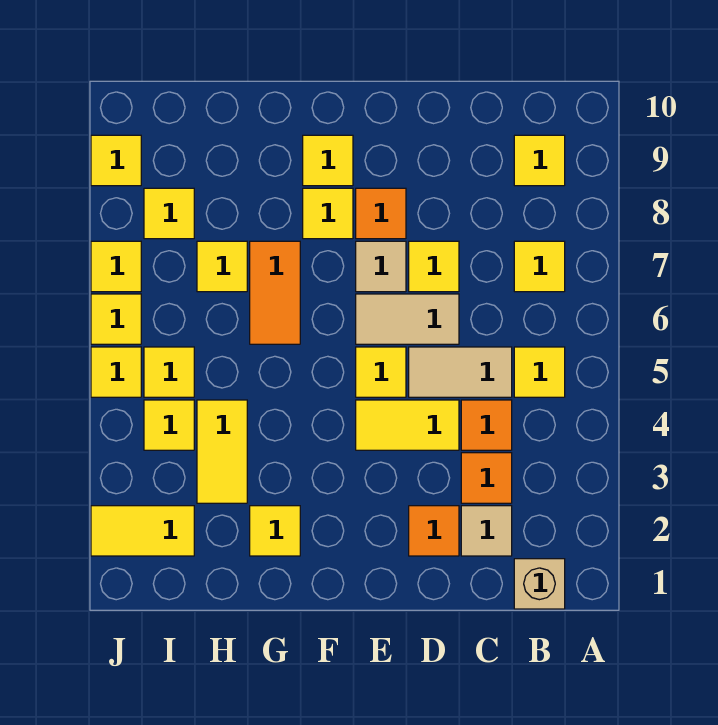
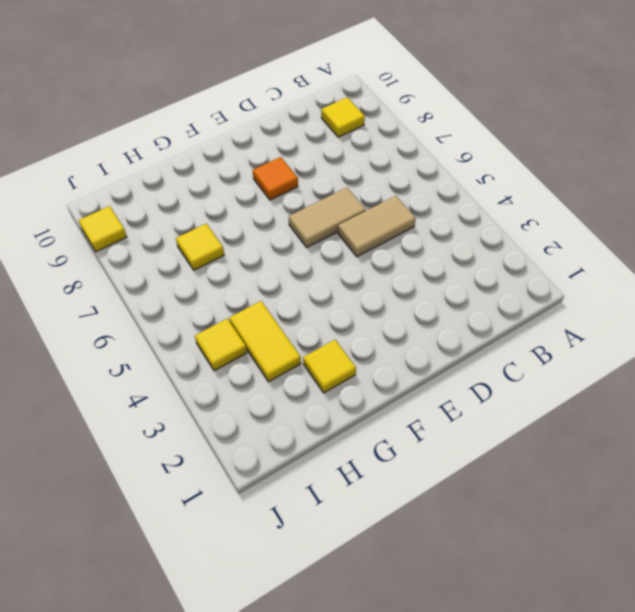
none -> tan brick B1 level 1
none -> yellow tile B5 level 1
none -> yellow tile B7 level 1

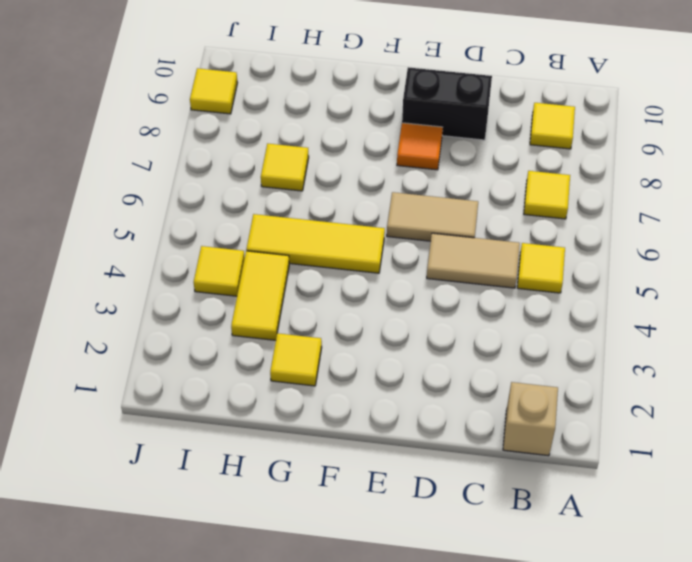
black brick D9:E9 level 1 -> none
yellow tile F5:H5 level 1 -> none
none -> tan tile C2 level 1
none -> orange tile C3 level 1
none -> orange tile C4 level 1

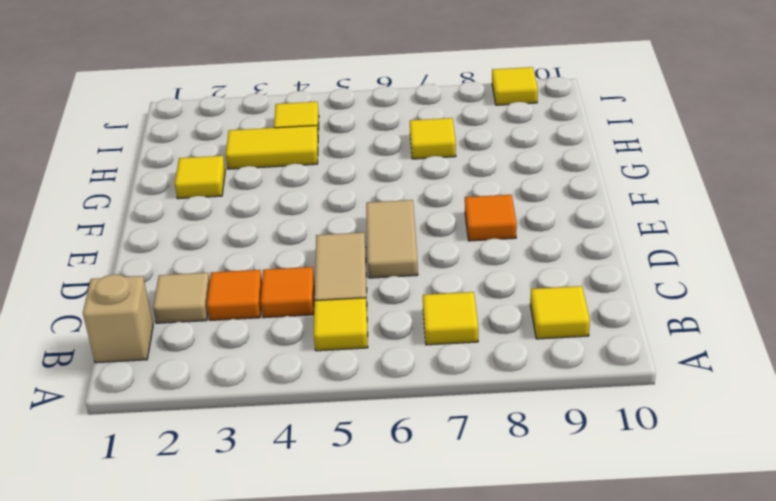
none -> orange tile D2 level 1
none -> yellow tile D4:E4 level 1
none -> yellow tile D7 level 1

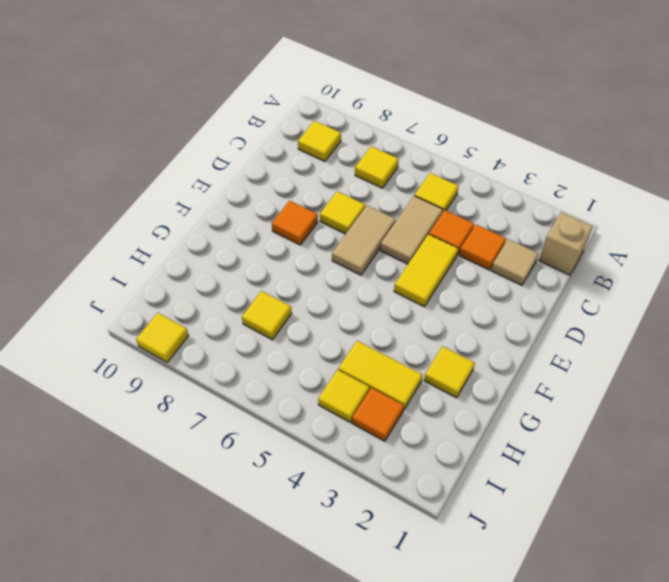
orange tile I3 level 1 -> orange tile D2 level 1
none -> yellow tile E5 level 1
none -> tan tile E7 level 1
none -> yellow tile F8 level 1

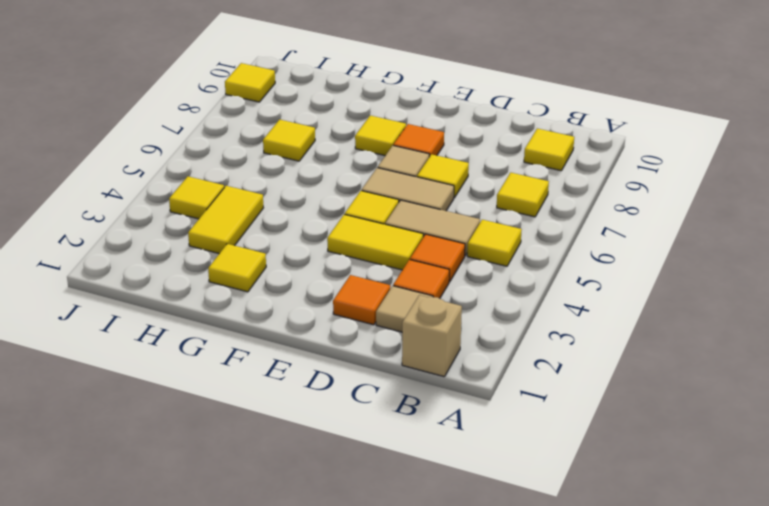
none -> yellow tile F9 level 1
none -> orange tile G6:G7 level 1
none -> yellow tile I2:J2 level 1

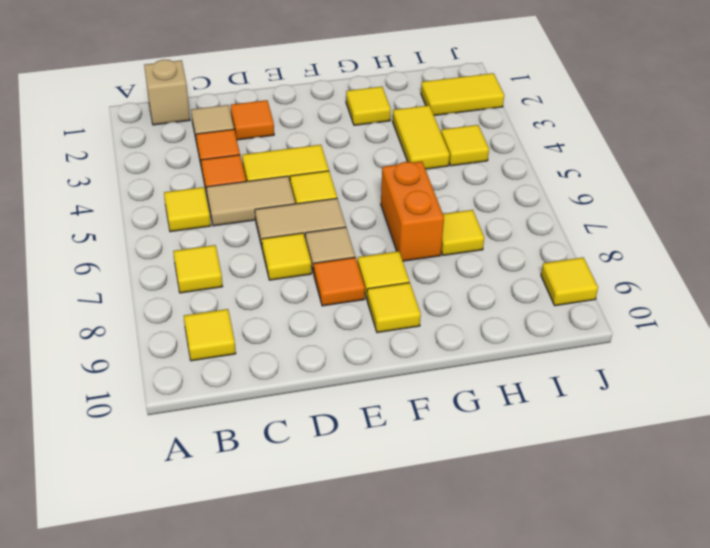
orange brick G6:G7 level 1 -> orange tile G6:G7 level 1
none -> yellow tile I5 level 1
none -> yellow tile I8 level 1
none -> yellow tile J5 level 1

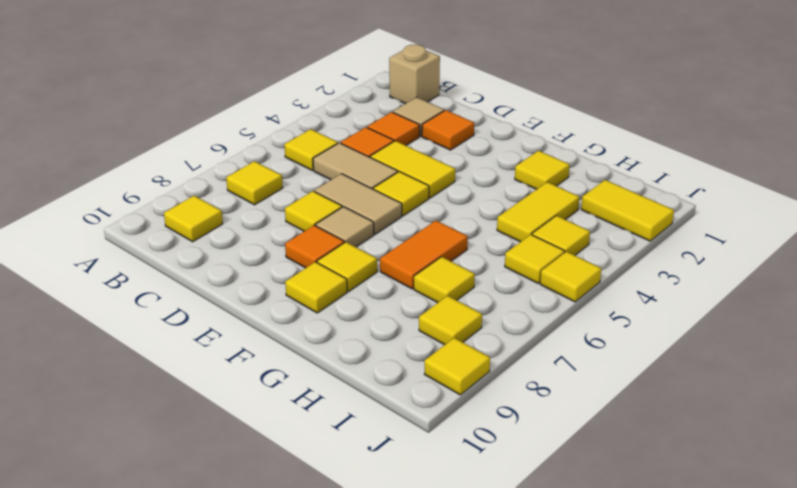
none -> yellow tile J6 level 1
none -> yellow tile J7 level 1

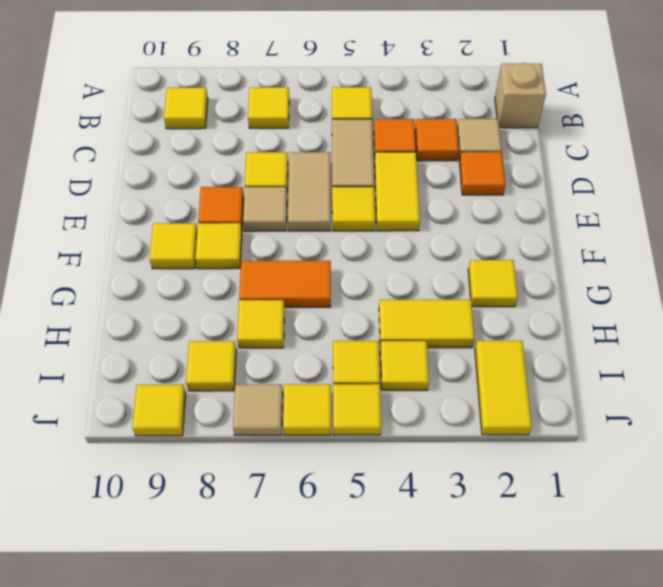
tan tile J7 level 1 -> yellow tile J7 level 1

